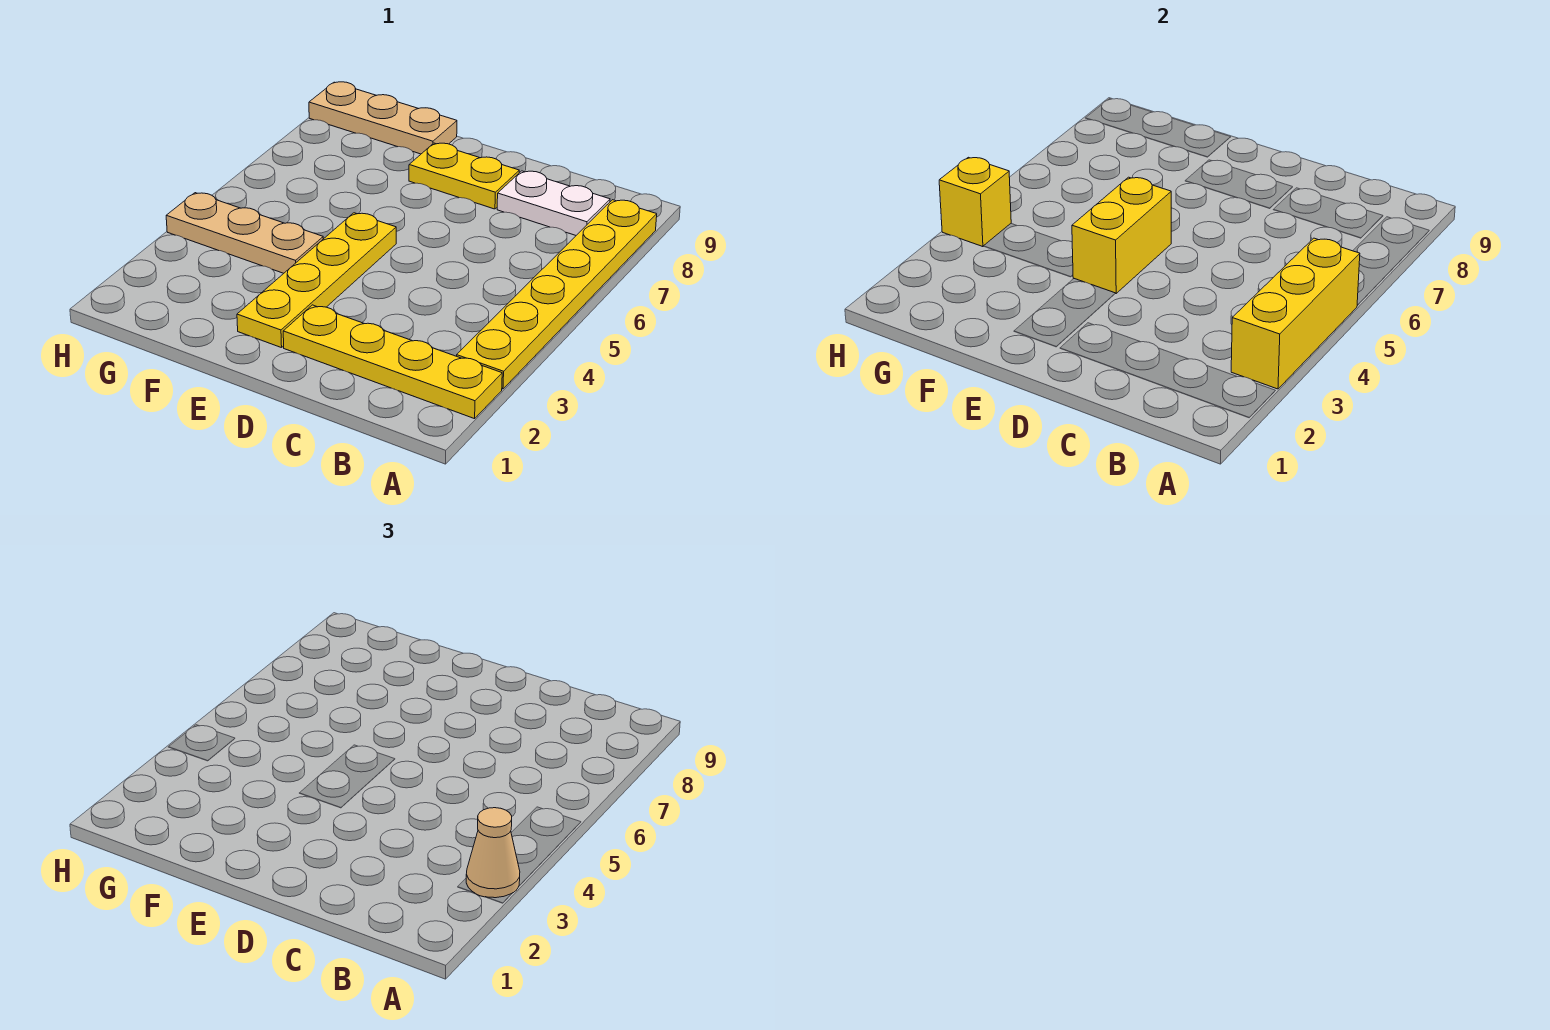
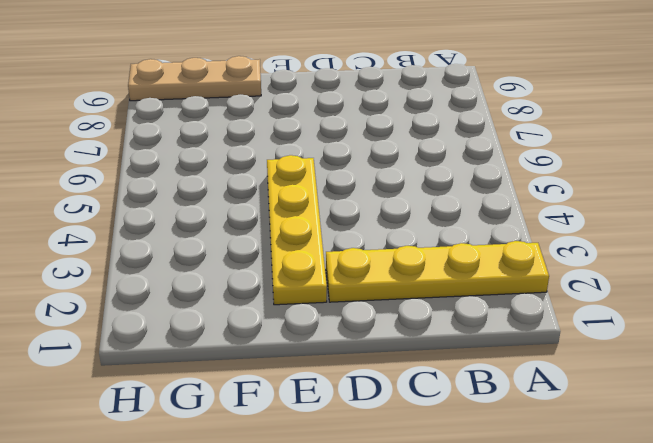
none -> yellow plate A3:A8 level 1
none -> white plate B8:C8 level 1

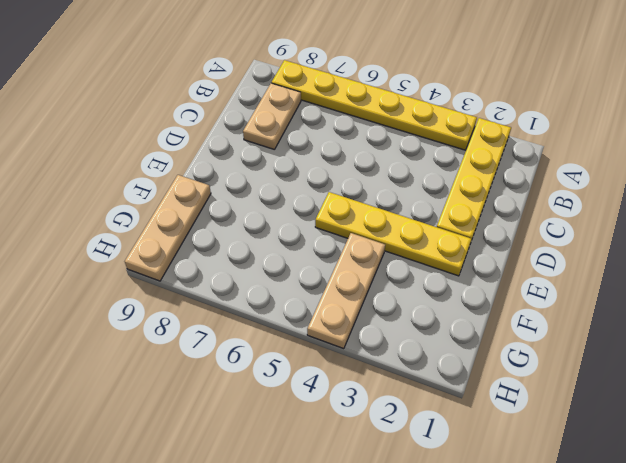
tan plate B8:C8 level 1 -> white plate B8:C8 level 1
none -> yellow plate D8:E8 level 1
none -> yellow brick A3:A5 level 2

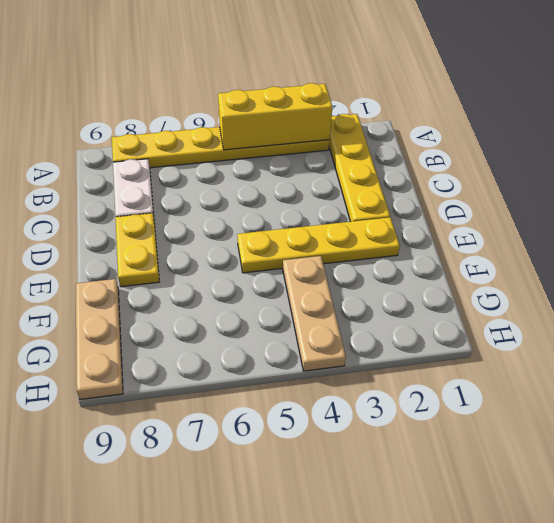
none -> yellow brick E4:E5 level 2
none -> yellow brick H4 level 2

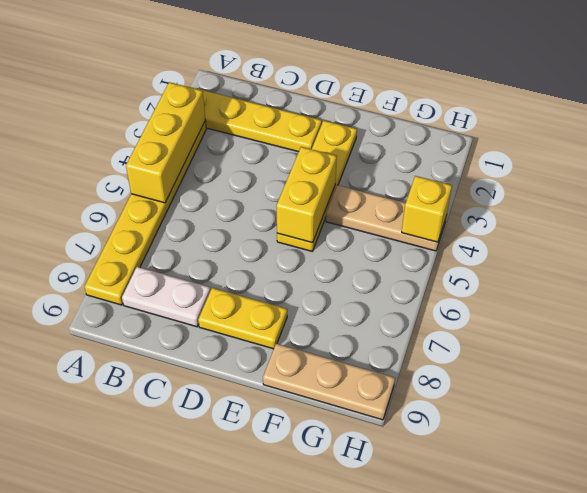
none -> tan cone A3 level 3

